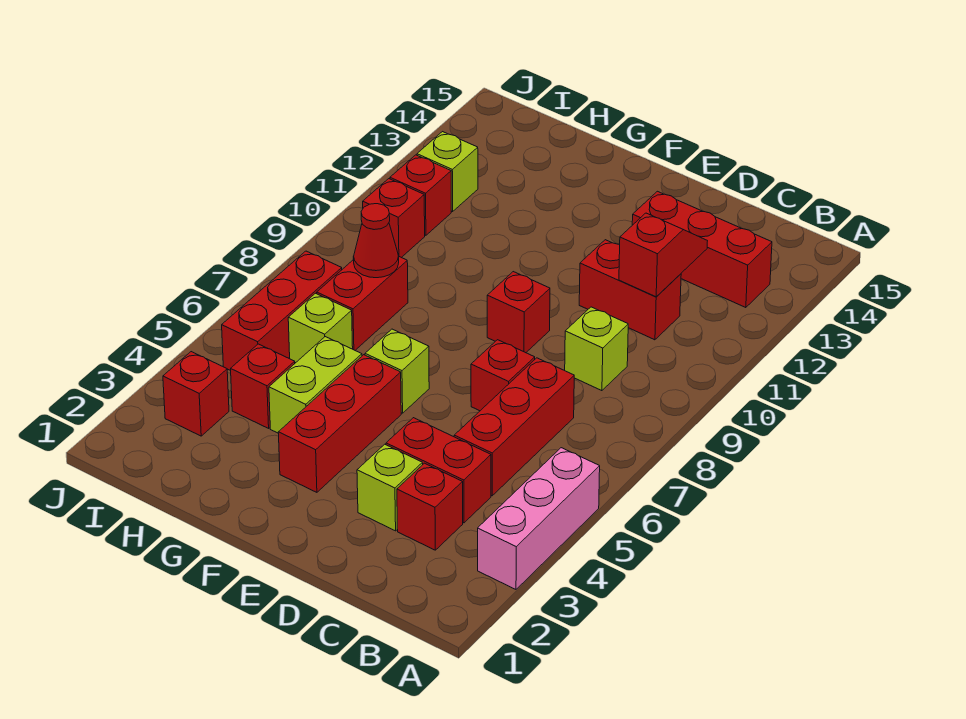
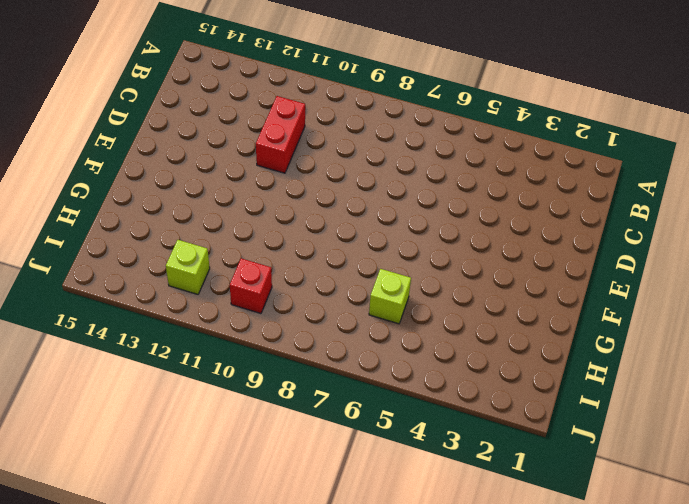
none -> pink brick A3:A5 level 1
none -> red brick B13:D13 level 1
none -> red brick C3 level 1

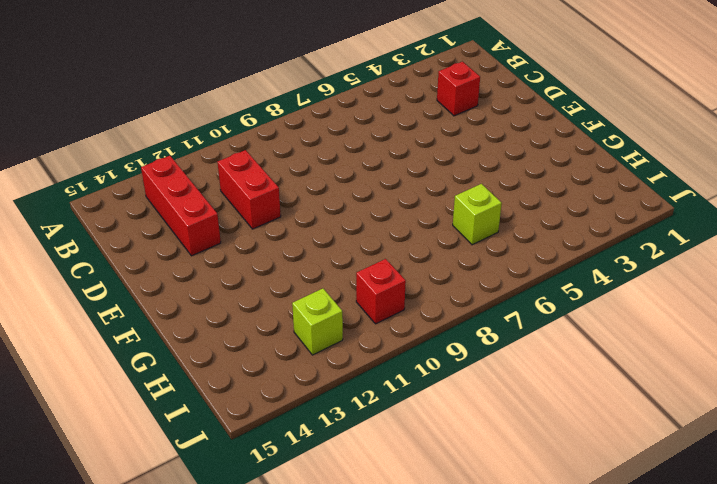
none -> pink brick A3:A5 level 1
none -> red brick C4:D4 level 1
none -> red brick C5:C7 level 1

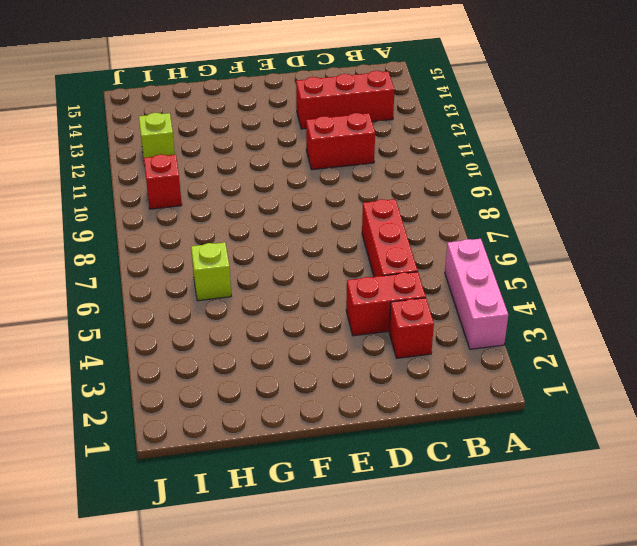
none -> lime brick C9 level 1
none -> lime brick D3 level 1
none -> red brick D7 level 1

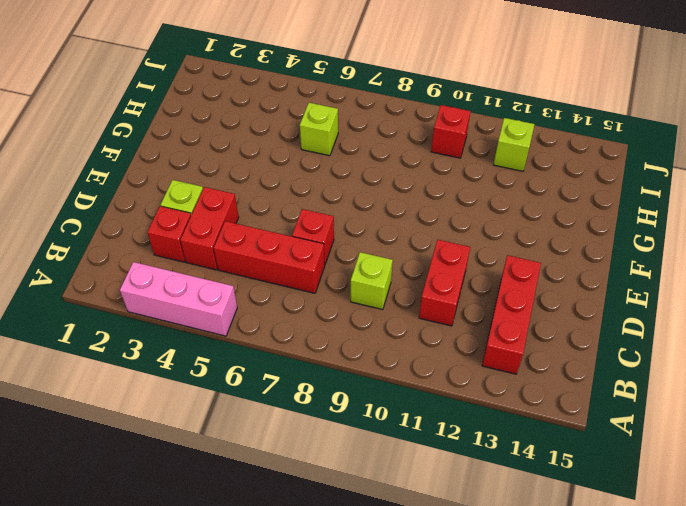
none -> red brick E9 level 1
none -> red brick F3:F5 level 1
none -> lime brick F6 level 1

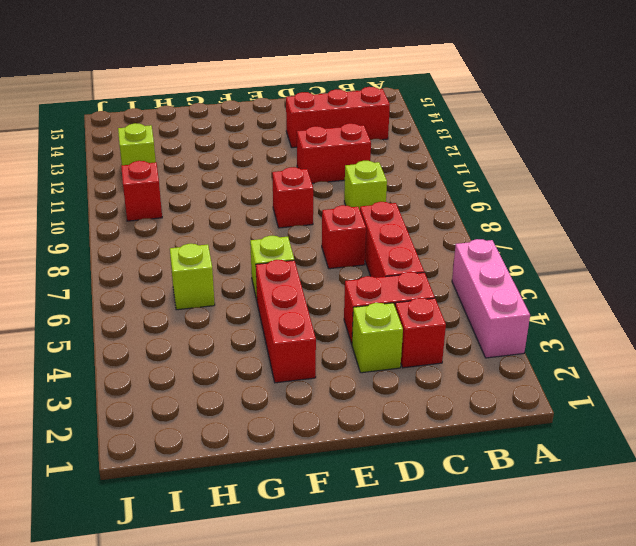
none -> lime brick G4:G5 level 1
none -> red brick H4 level 1
none -> red brick H7:H8 level 1

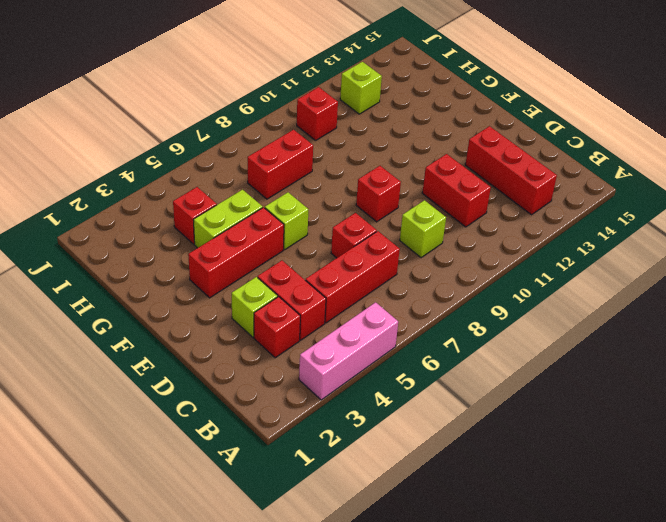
none -> lime brick H6 level 1
none -> red brick I3 level 1
none -> red brick I5:I7 level 1

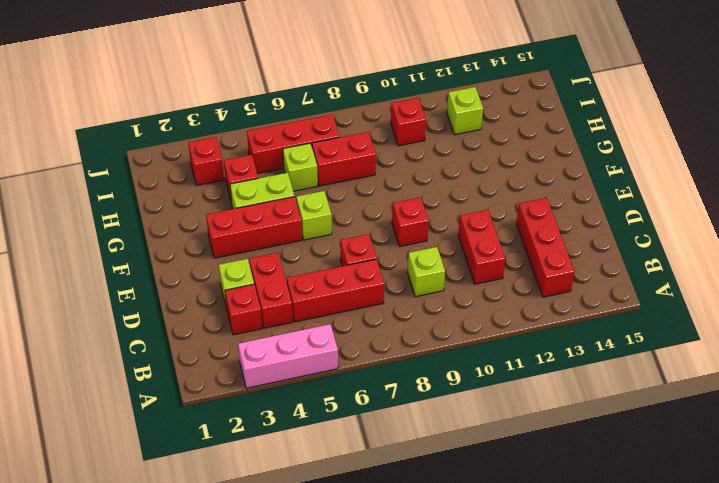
none -> red brick I11 level 1
none -> red slope C11:C12 level 2 top 11
none -> red cone H8 level 2

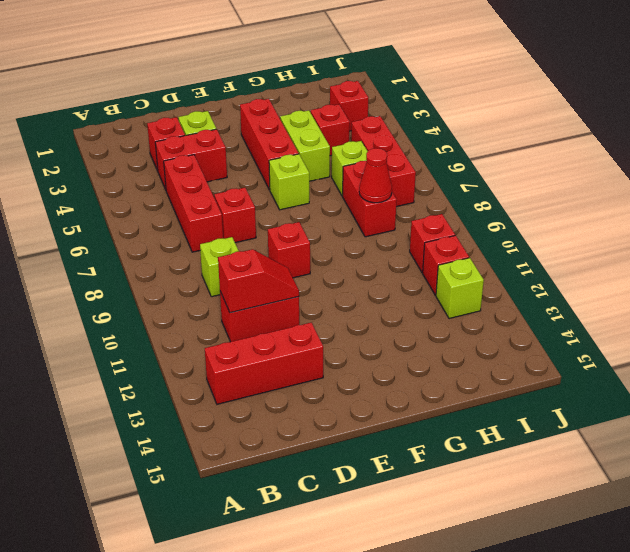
red slope C11:D11 level 2 top C -> red slope C11:C12 level 2 top 11
none -> pink brick A3:A5 level 1

